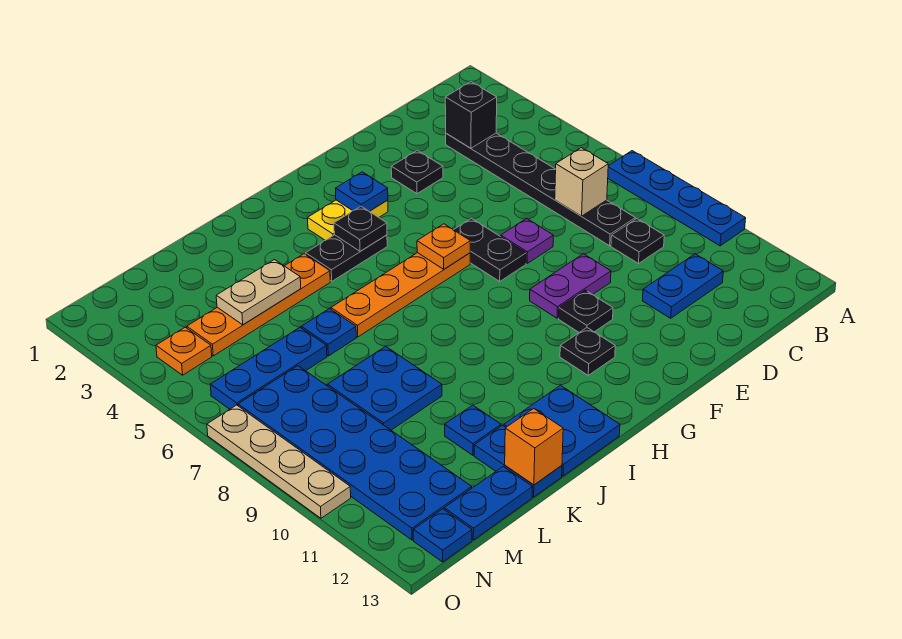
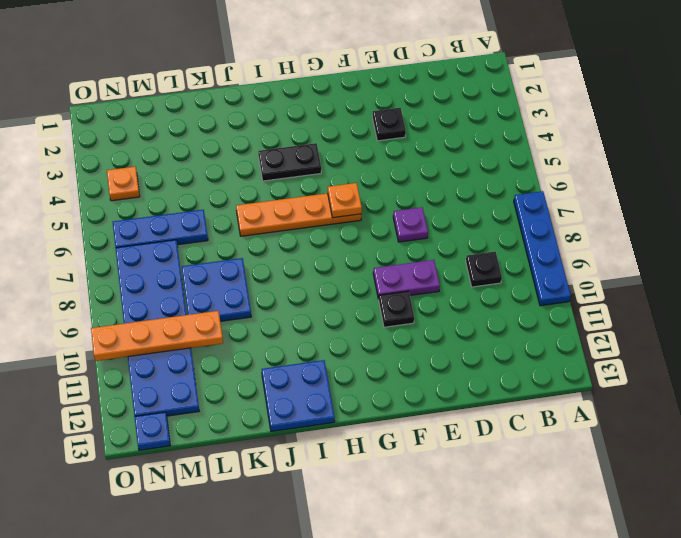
orange plate L10:O10 level 2 -> orange plate J4:M4 level 1
none -> black plate C3:C8 level 1
none -> blue plate C11:D11 level 1
none -> black plate F6:F7 level 1
none -> yellow plate G3:H3 level 1

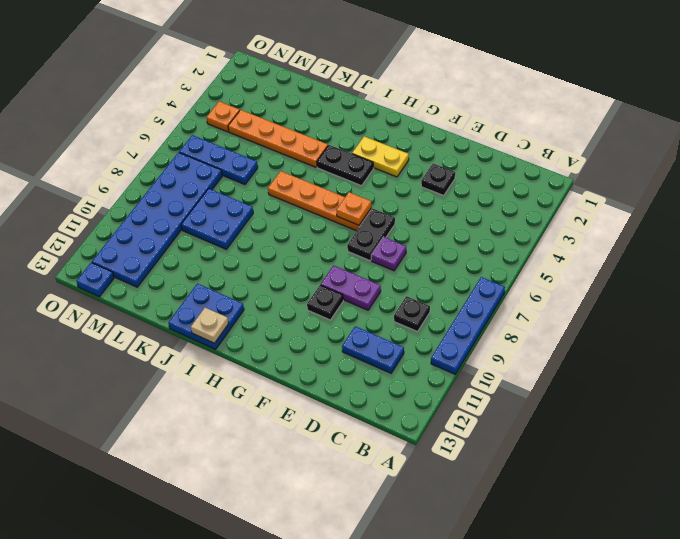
tan plate I13 level 2 -> none
none -> black plate C3:C8 level 1
none -> black plate G11 level 1
none -> blue plate K6 level 1
none -> blue plate K11 level 1

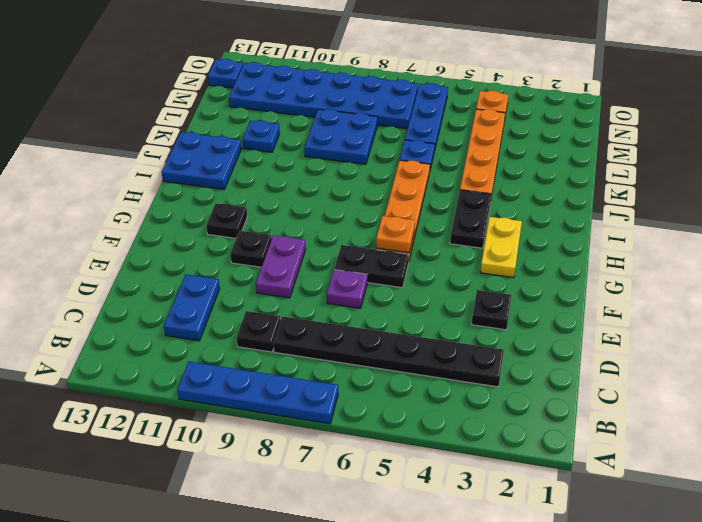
none -> blue plate K12:K13 level 1
none -> blue plate L13:M13 level 1
none -> tan plate O7:O10 level 1
none -> black brick C3 level 2

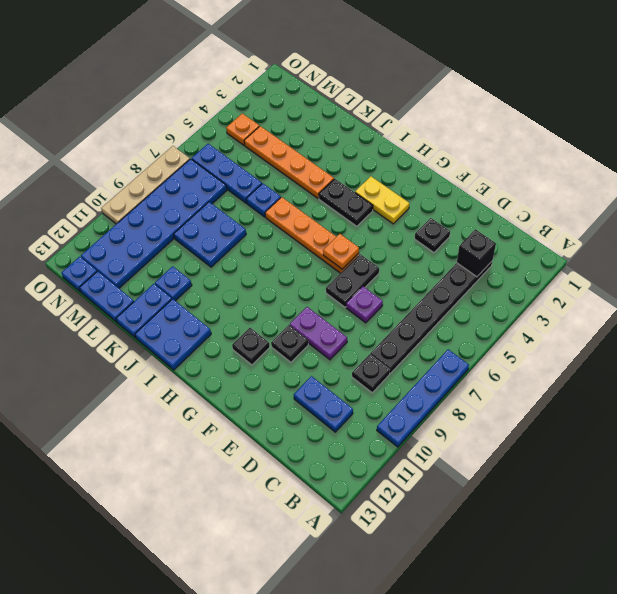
none -> tan brick C7 level 2
none -> blue plate G3 level 2
none -> black plate H4 level 2
none -> tan plate K4:L4 level 2

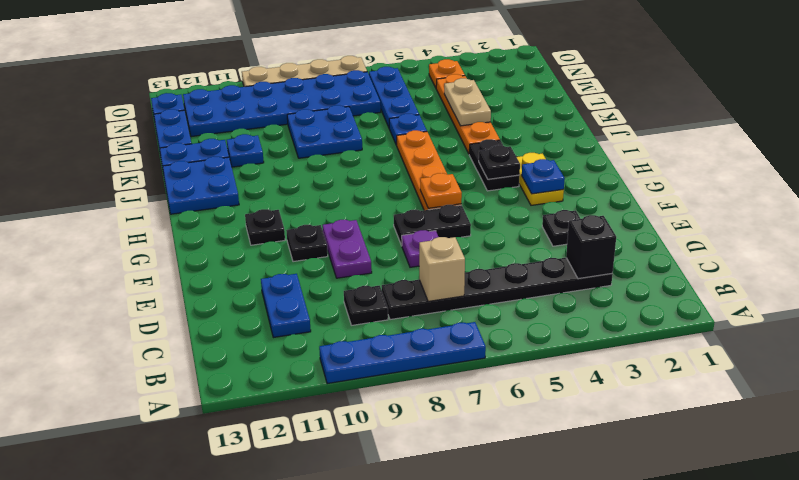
none -> orange brick K13 level 2

